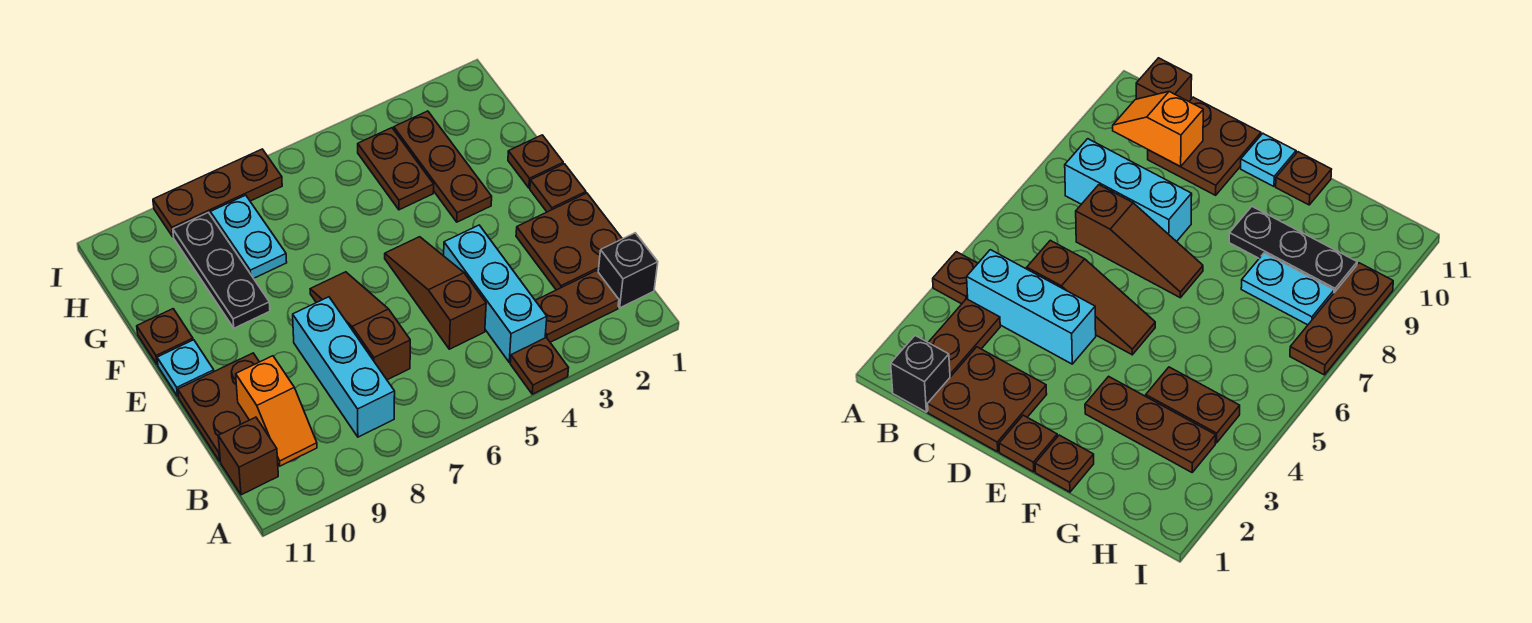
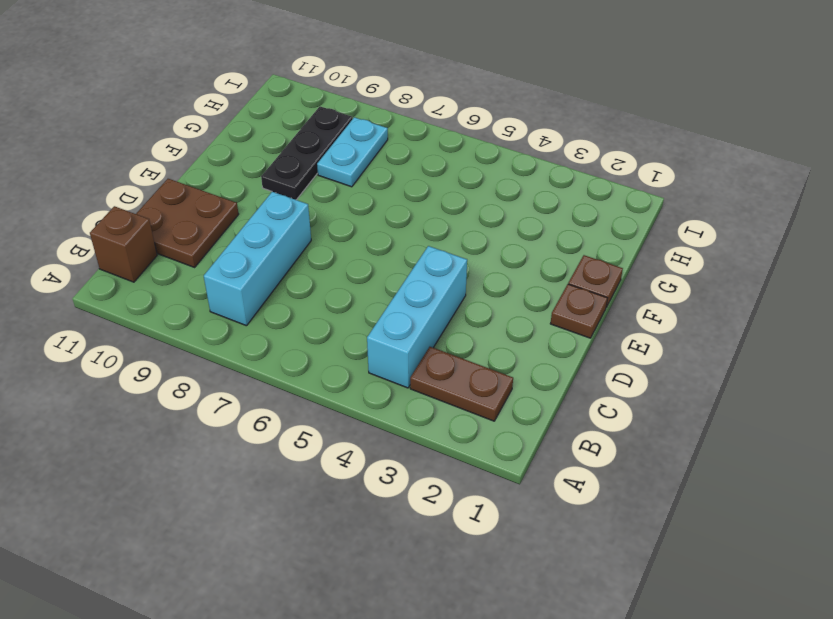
none -> brown plate A4 level 1
none -> black brick B1 level 1
none -> brown plate C1:D2 level 1

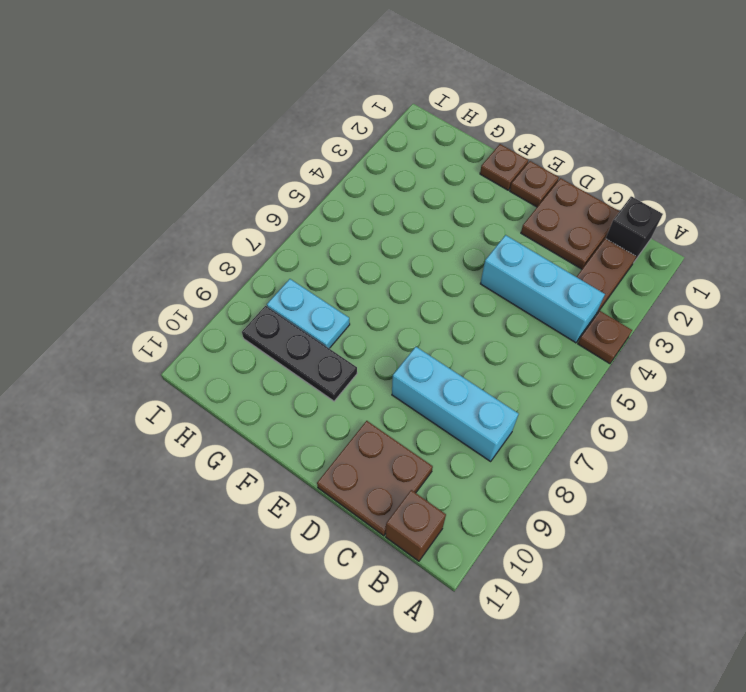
none -> brown slope C5:E5 level 1 top C
none -> brown slope C7:E7 level 1 top C
none -> cyan plate E11 level 1

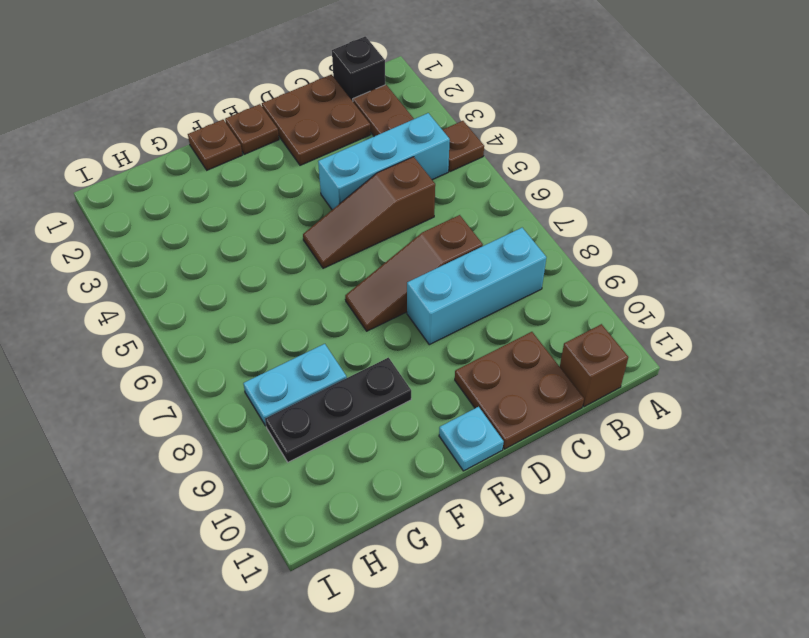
none -> brown plate F3:H3 level 1
none -> brown plate F11 level 1
none -> brown plate G4:H4 level 1

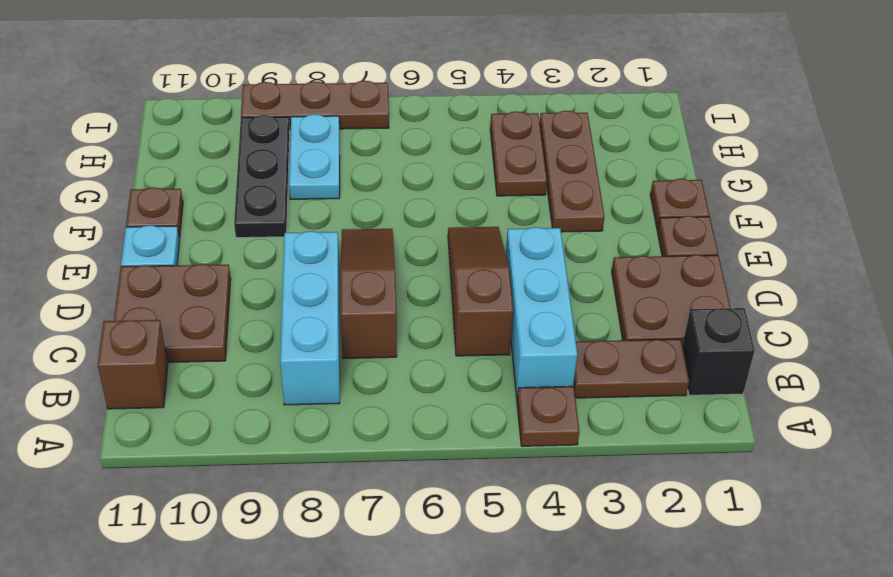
none -> orange slope B10:C10 level 2 top C

